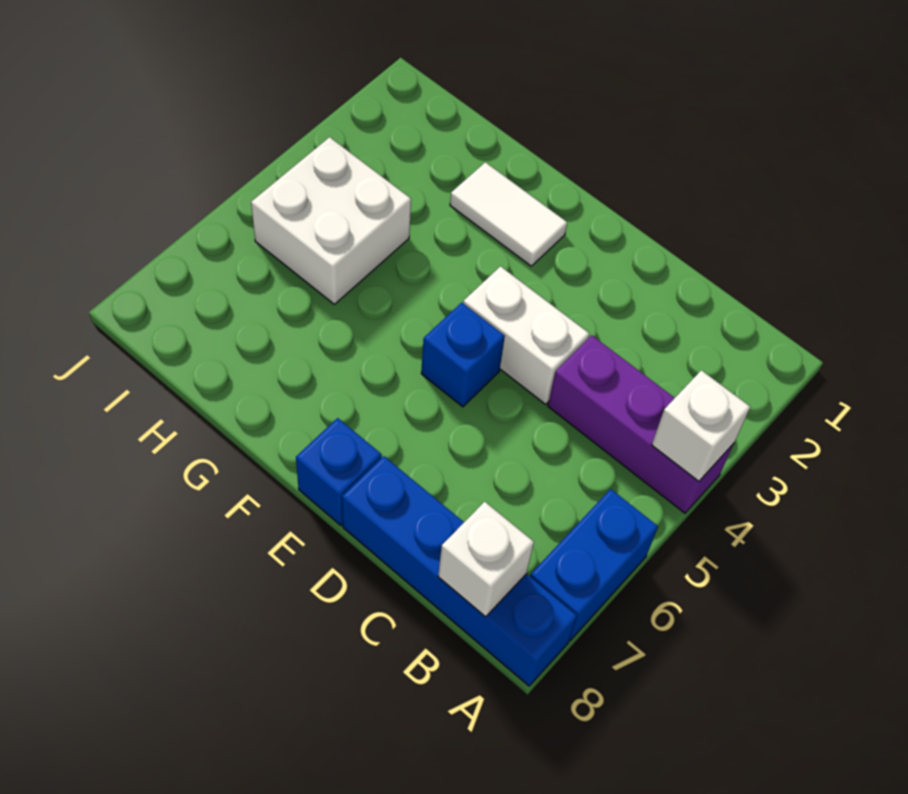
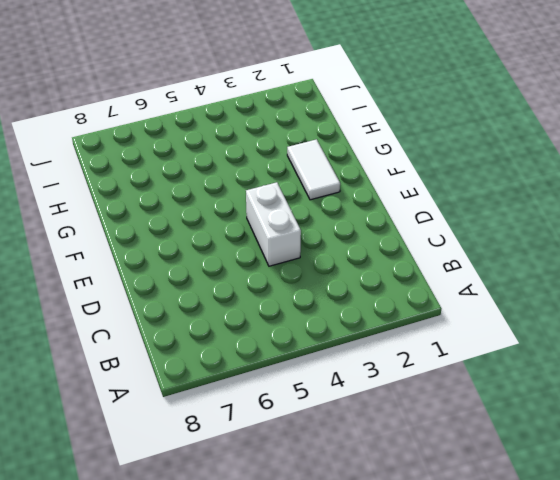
none -> purple brick A4:C4 level 1
none -> blue brick A6:A7 level 1

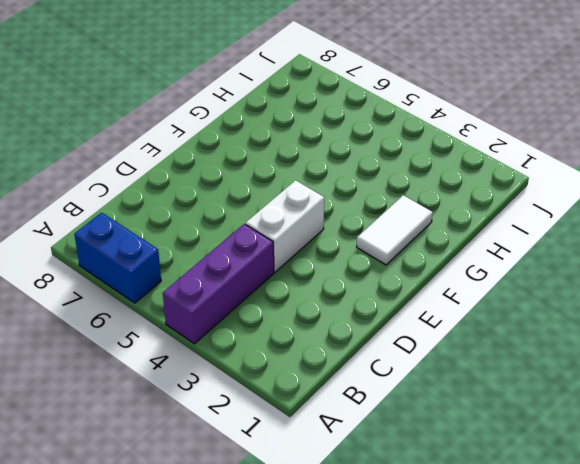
none -> blue brick A8:D8 level 1
none -> blue brick E5 level 1

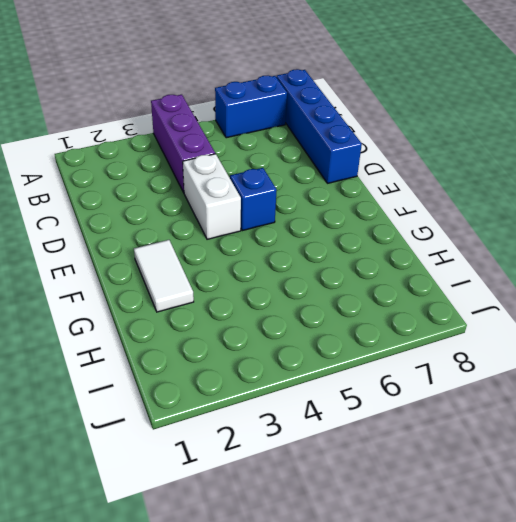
none -> blue brick E8 level 1
none -> white brick H4:I5 level 1

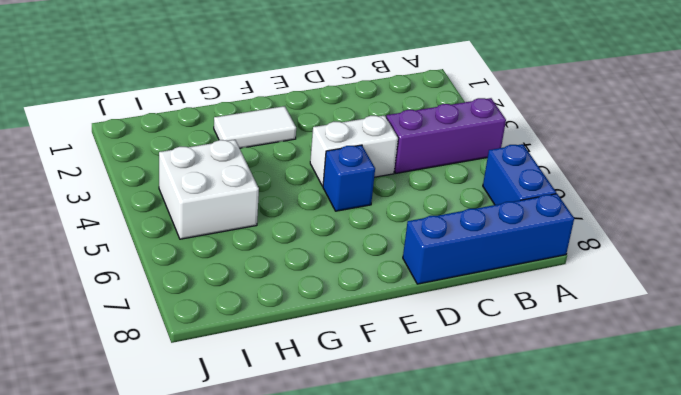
none -> blue brick E8 level 1
none -> white brick A4 level 2

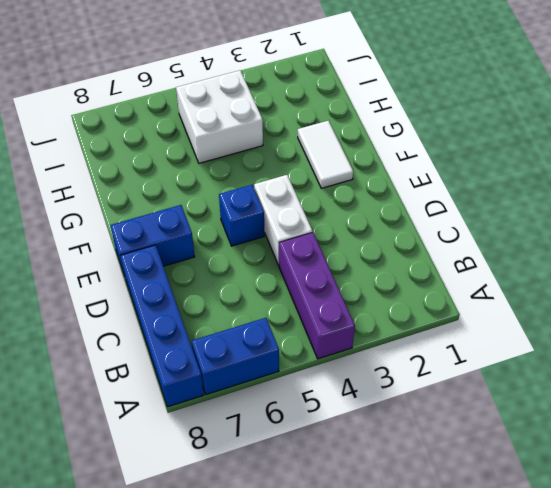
blue brick E7:E8 level 1 -> blue brick E8 level 1
none -> white brick A4 level 2
none -> white brick B8 level 2

